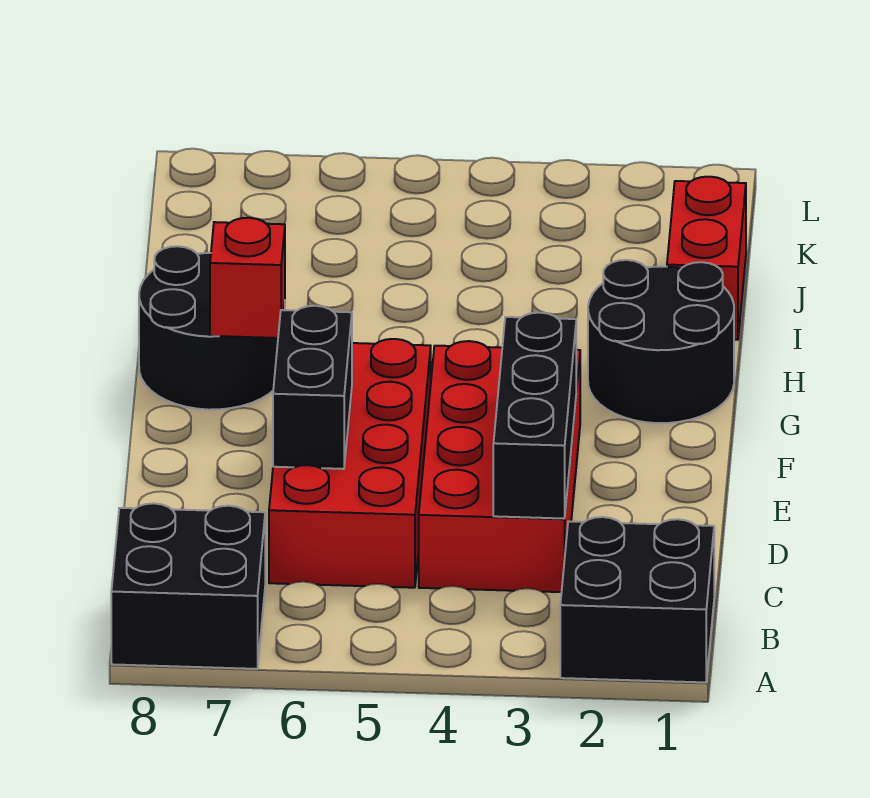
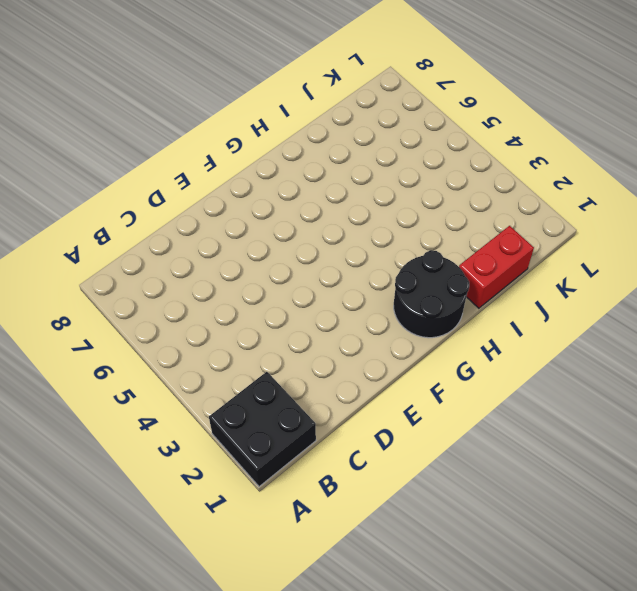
none -> black brick A7:B8 level 1
none -> red brick C3:F4 level 1

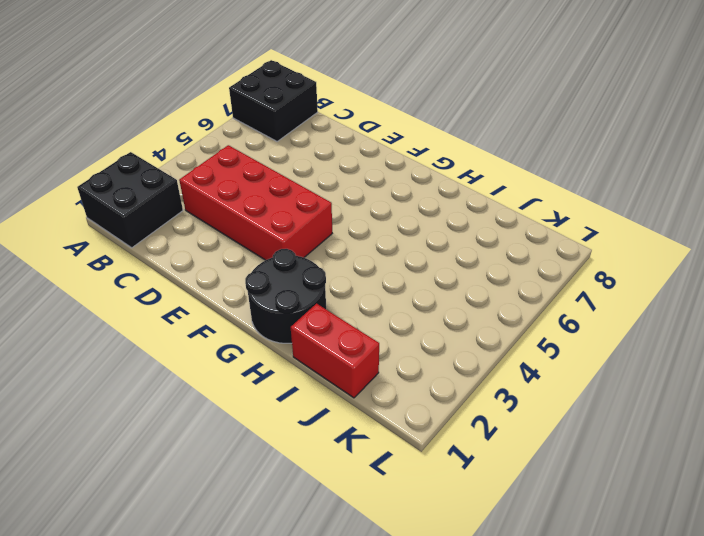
none -> red brick C5:F6 level 1
none -> black round brick G7:H8 level 1

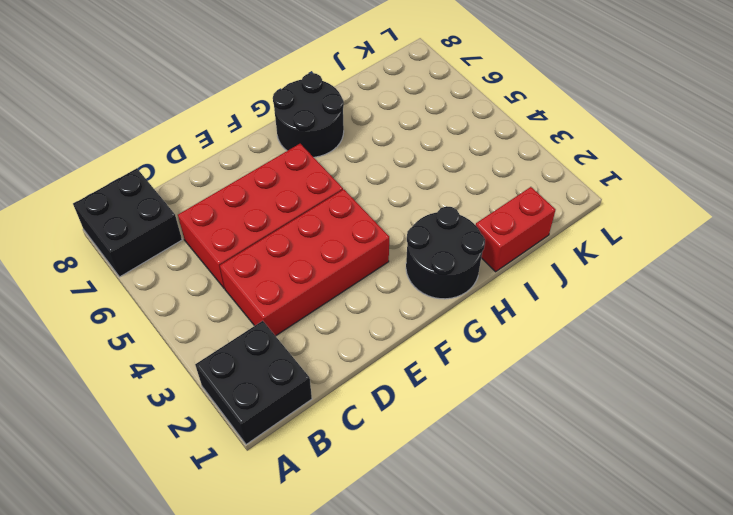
none -> black brick C3:E3 level 2
none -> black brick D6:E6 level 2

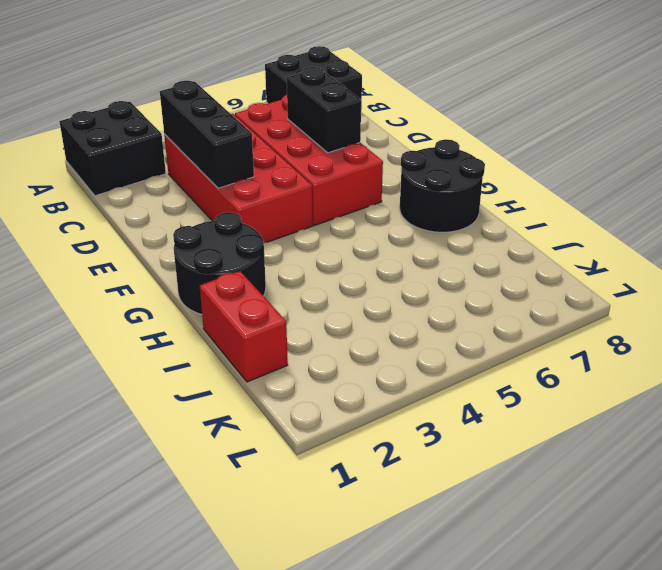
none -> red brick G7 level 2

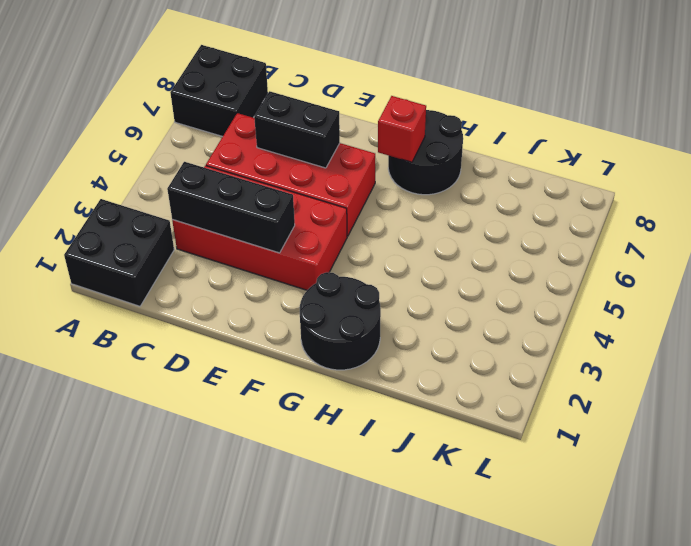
none -> red brick I1:J1 level 1

